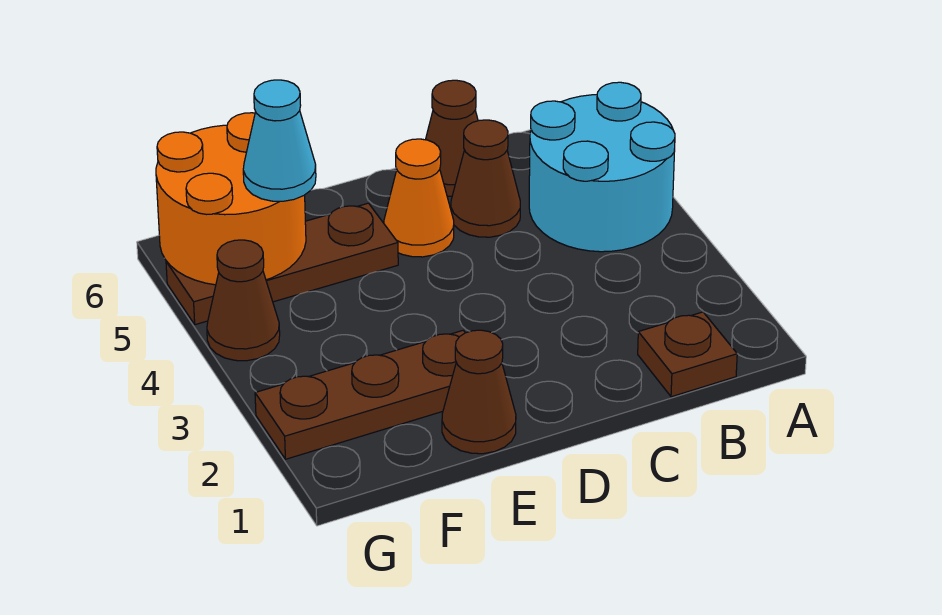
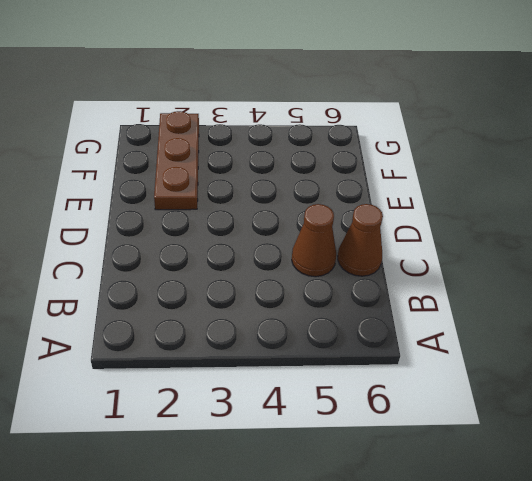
none -> cyan round brick A4:B5 level 1
none -> brown plate B1 level 1

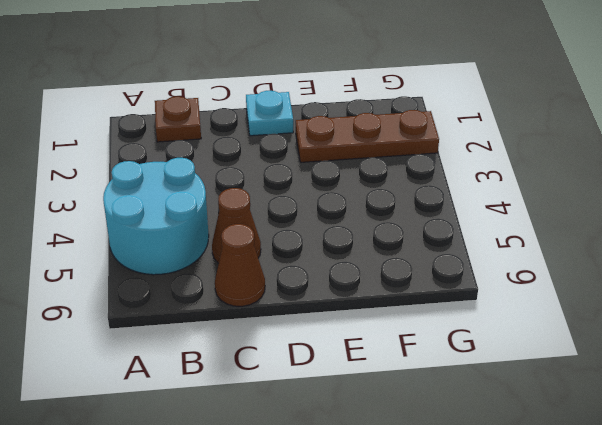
cyan plate D1 level 1 -> none
none -> orange cone D5 level 1
none -> brown cone E1 level 1

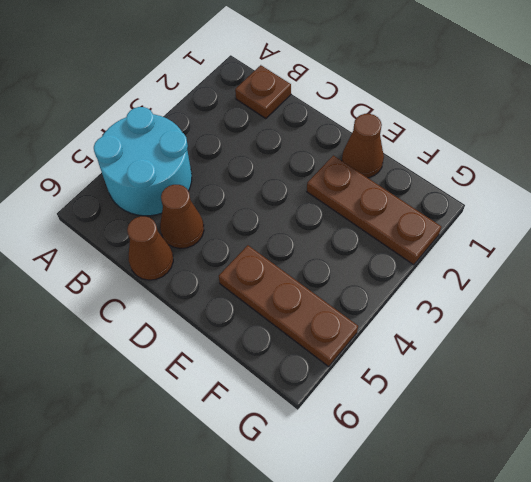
none -> orange cone D5 level 1
none -> brown cone G4 level 1

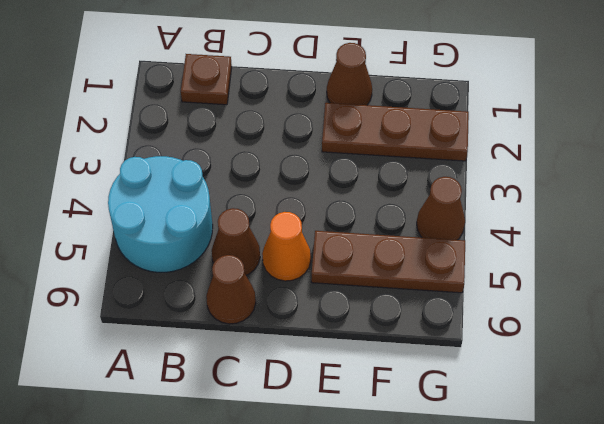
none -> orange round brick F5:G6 level 2
none -> cyan cone F5 level 3

